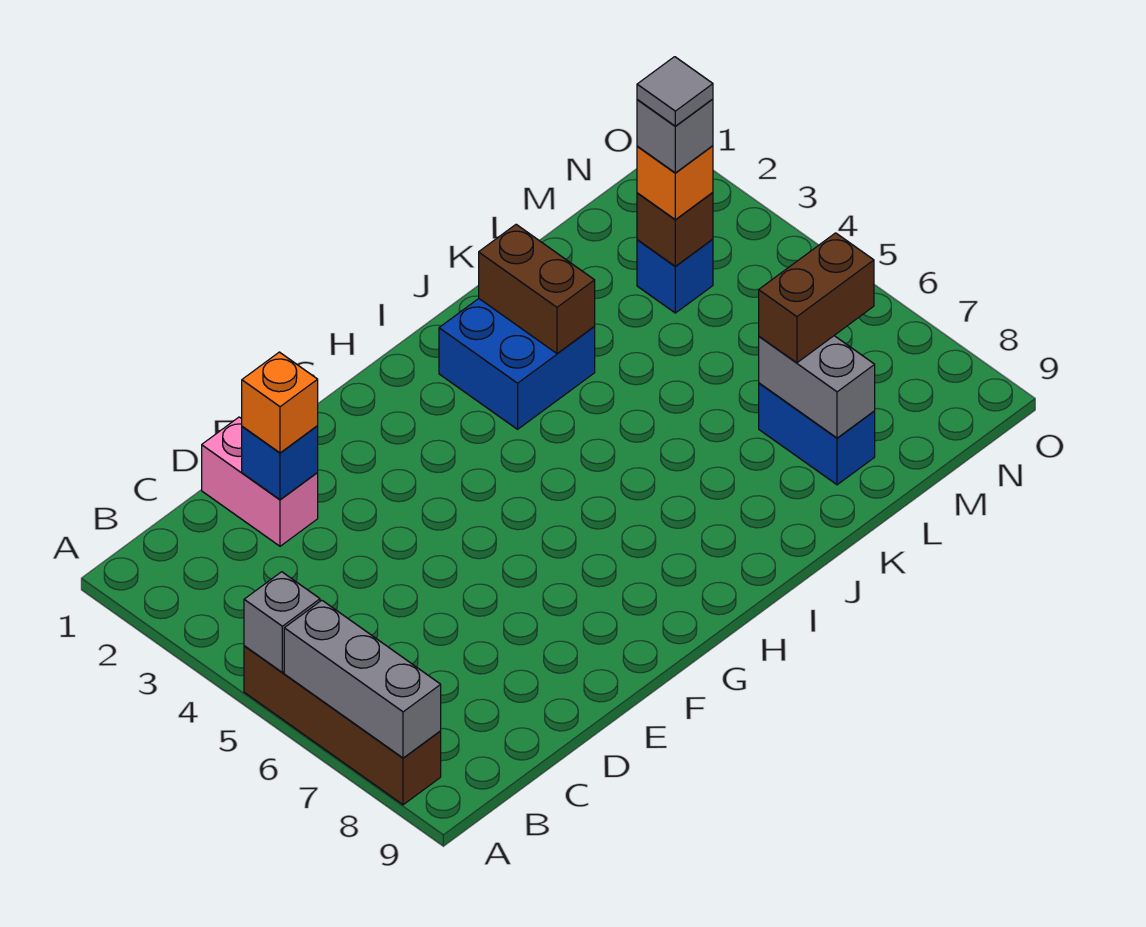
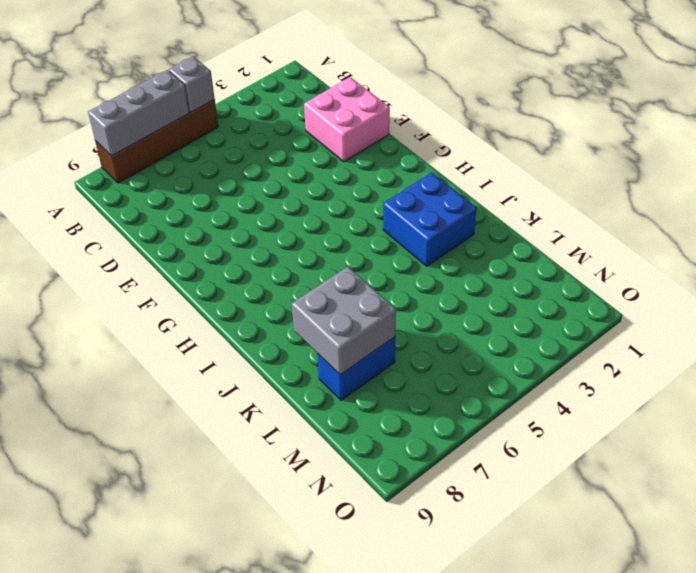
pink brick D1:E2 level 1 -> pink brick D1:D2 level 1
grey brick K7:L8 level 2 -> grey brick L7:L8 level 2
none -> blue brick M3 level 1
none -> blue brick D2 level 2
none -> brown brick J2:J3 level 2

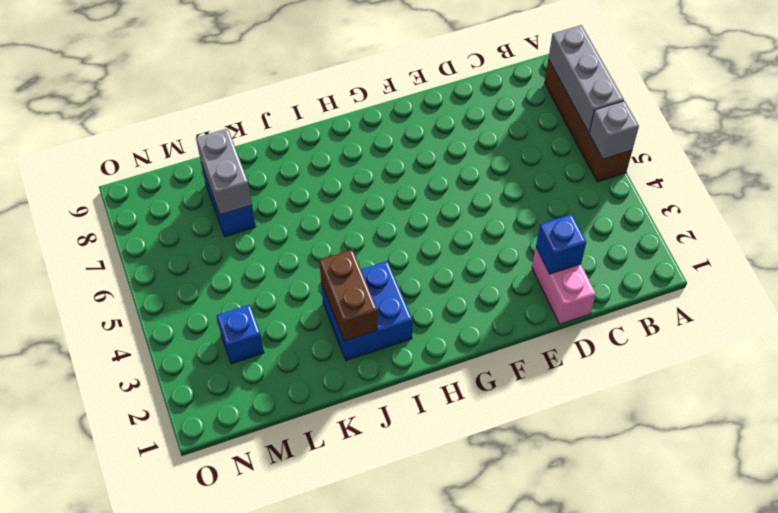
none -> brown brick M3 level 2
none -> orange brick D2 level 3
none -> brown brick L7:M7 level 3

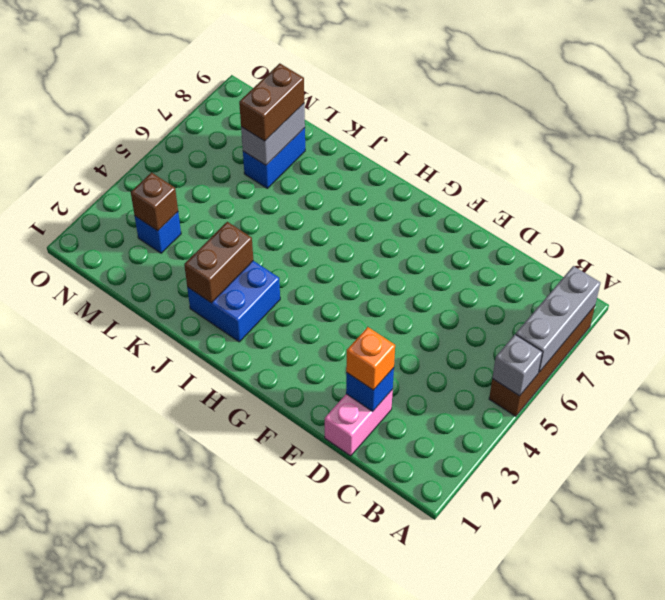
brown brick L7:L8 level 3 -> brown brick L7:M7 level 3
none -> orange brick M3 level 3
none -> grey brick M3 level 4
none -> grey tile M3 level 5

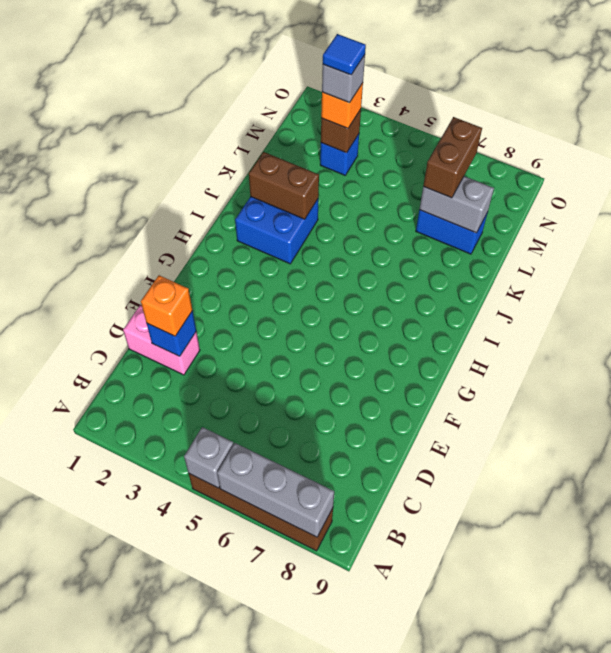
blue tile M3 level 5 -> grey tile M3 level 5

